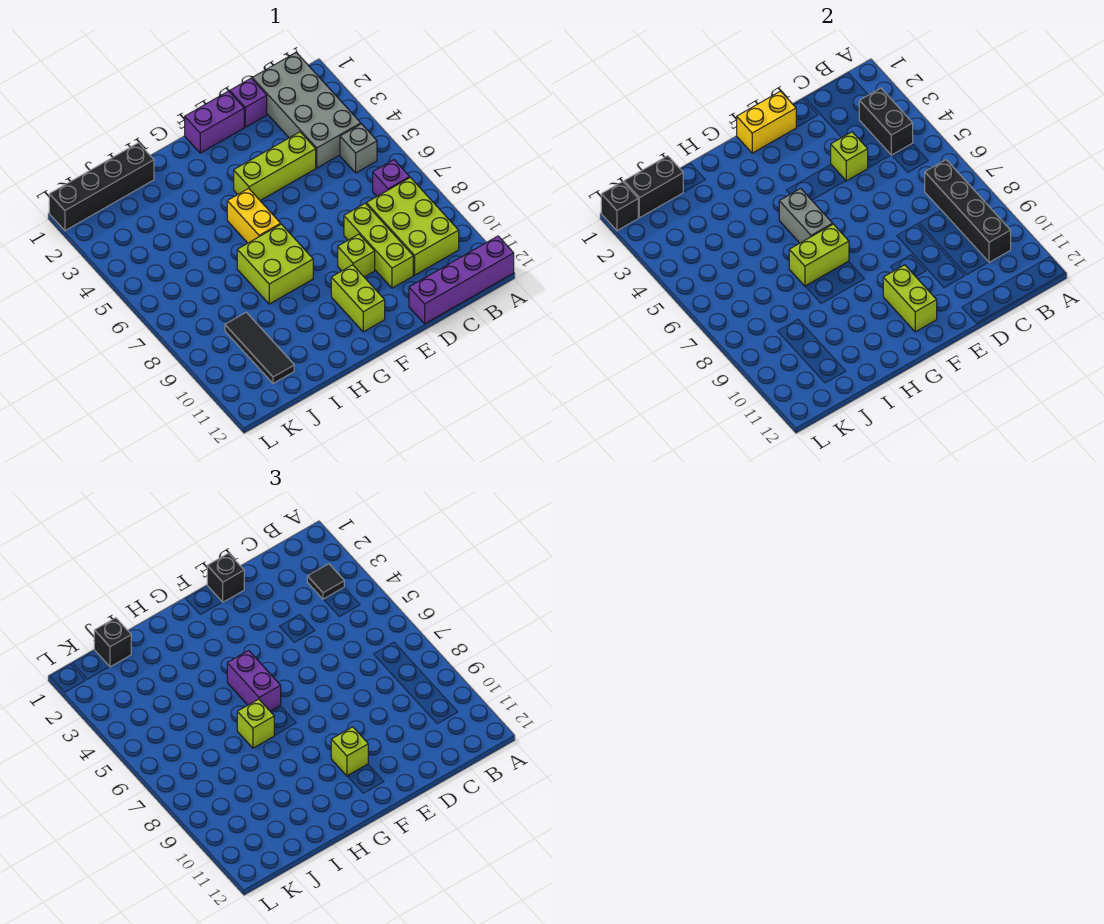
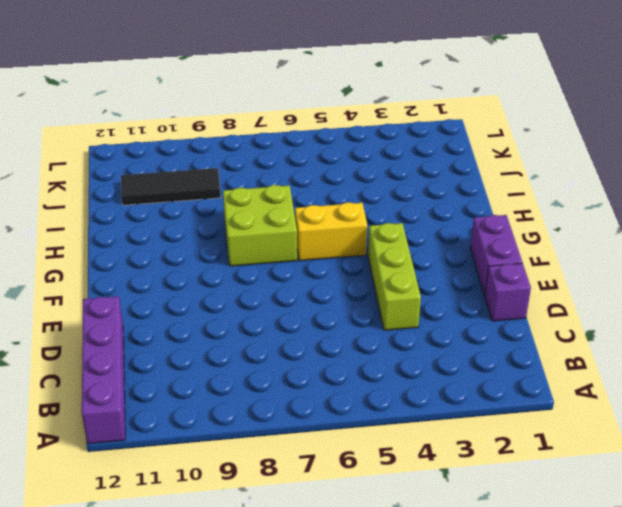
none -> grey brick B1:C4 level 1
none -> grey brick B5 level 1
none -> purple brick B7 level 1
none -> lime brick B8:C10 level 1

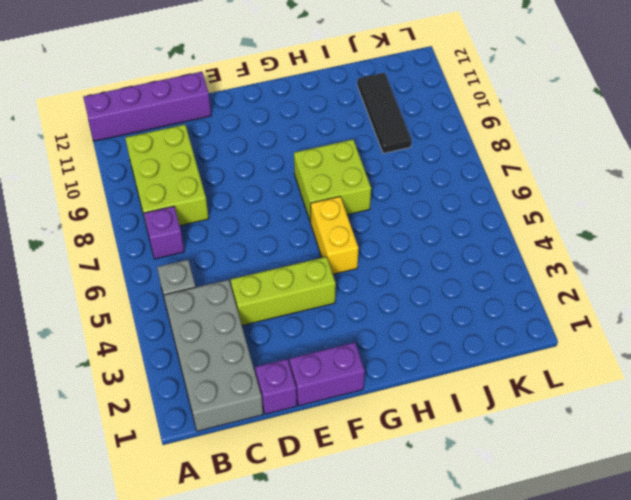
none -> lime brick D8:D10 level 1
none -> lime brick E9 level 1
none -> lime brick F10:F11 level 1
none -> black brick I1:L1 level 1

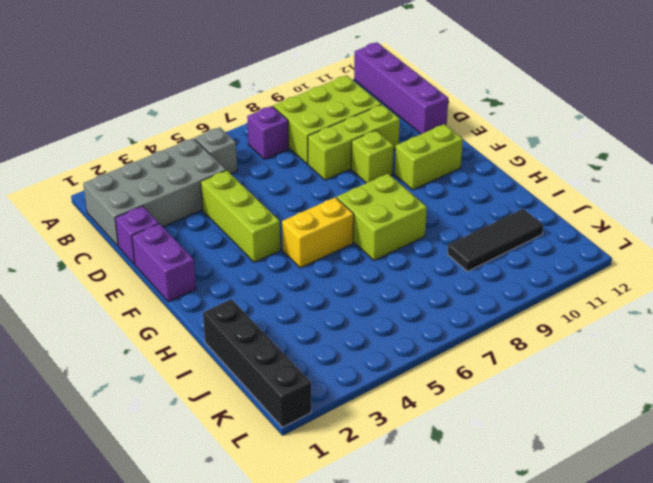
none -> black brick B3:B4 level 2
none -> black brick B7:B10 level 2
none -> lime brick D4 level 2
none -> yellow brick E1:F1 level 2

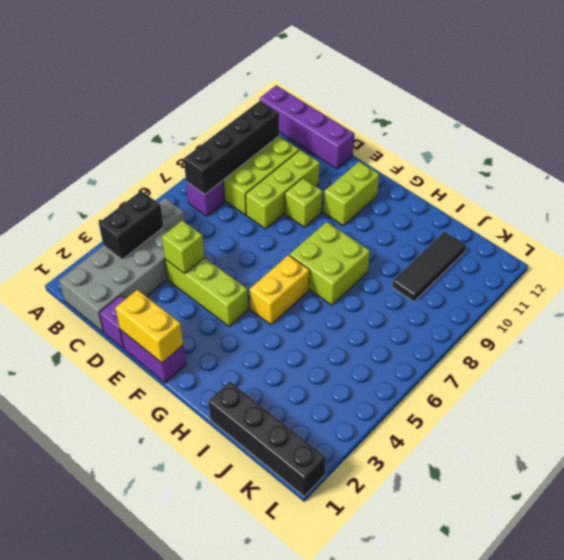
none -> lime brick F10:F11 level 2
none -> grey brick G5:G6 level 2
none -> lime brick G7:H7 level 2
none -> black brick J1:K1 level 2

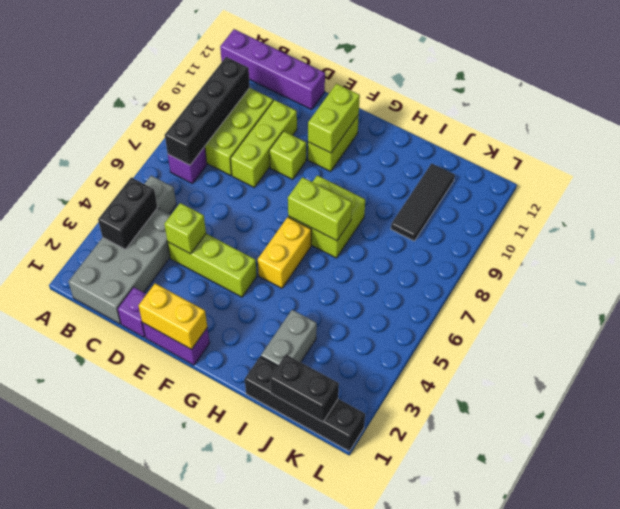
grey brick I2:I3 level 1 -> grey brick G5:G6 level 2
none -> black brick L1 level 2
none -> black tile B3 level 3
none -> black brick E1 level 3
none -> lime brick F10 level 3

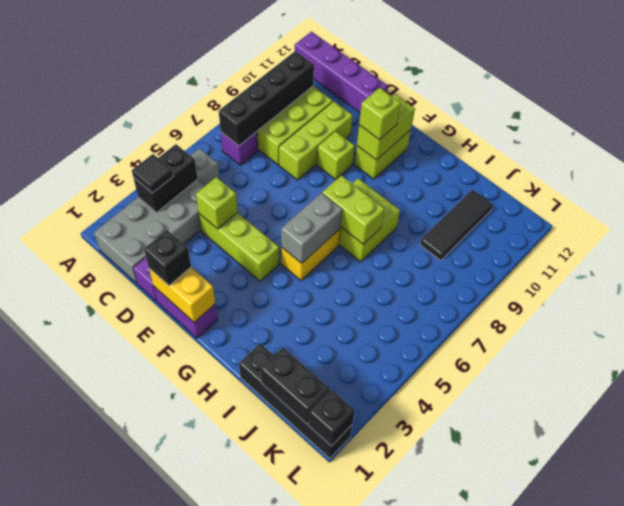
none -> purple brick G5:G6 level 3
none -> lime brick H7 level 3
none -> black brick J1 level 3

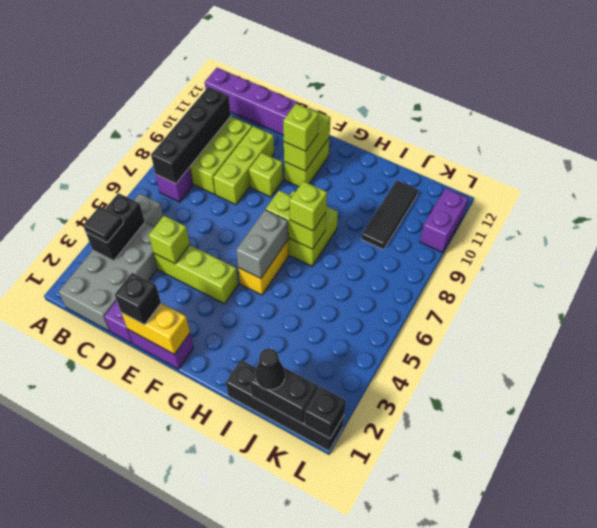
black cone J1 level 3 -> black brick J1 level 3
purple brick L10:L11 level 1 -> purple brick G5:G6 level 3

